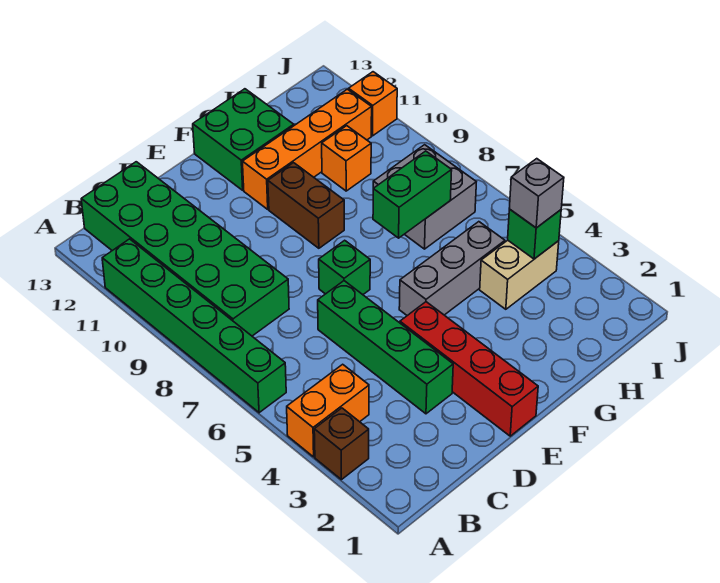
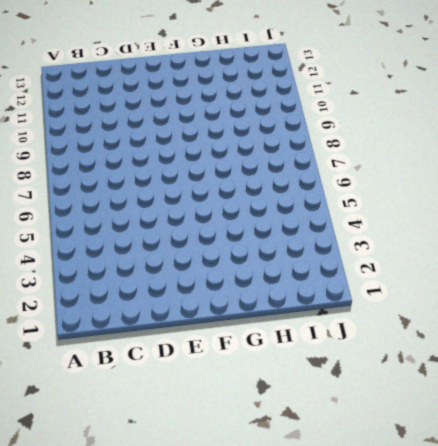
none -> brown brick A3 level 1
none -> orange brick A4:B4 level 1
none -> green brick A6:A11 level 1

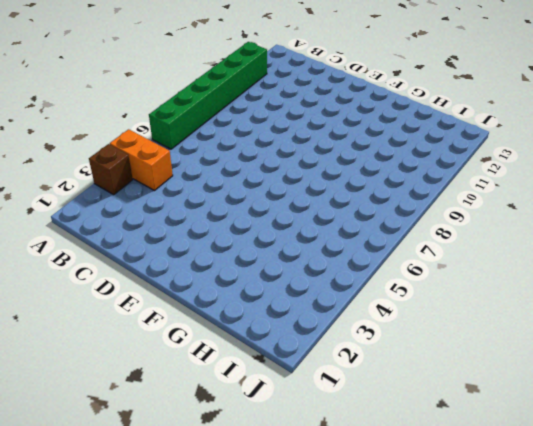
none -> green brick B8:C13 level 1
none -> green brick D3:D6 level 1
none -> red brick E1:E4 level 1

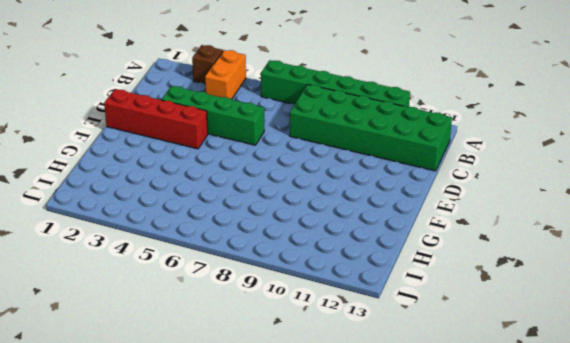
none -> green brick E7 level 1
none -> grey brick F5:H5 level 1
none -> brown brick F9:F10 level 1

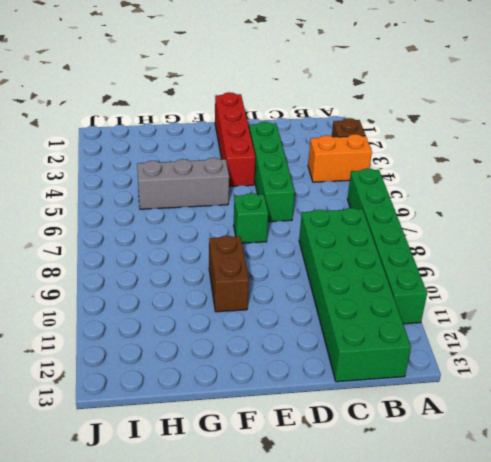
none -> orange brick F11:I11 level 1
none -> green brick F12:G13 level 1
none -> tan brick H4:I4 level 1

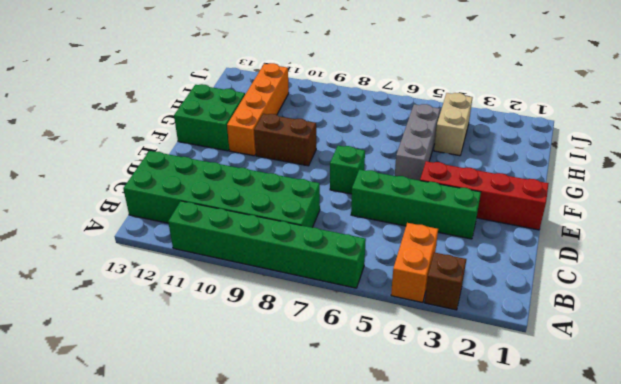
none -> grey brick H7:I8 level 1
none -> orange brick H10 level 1
none -> orange brick J11 level 1

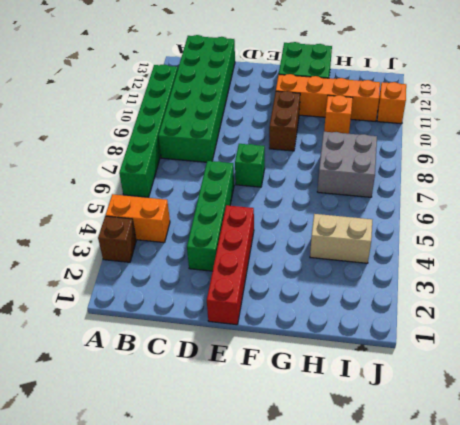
none -> grey brick F5:H5 level 1
none -> green brick G7:H7 level 2
none -> green brick I4 level 2

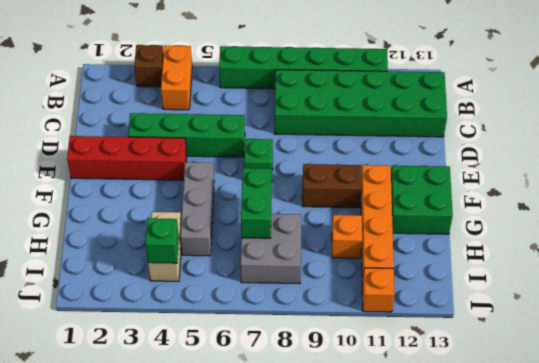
none -> grey brick I4 level 3

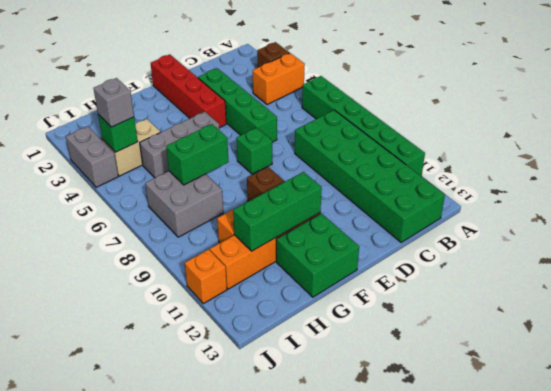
green brick F11:H11 level 2 -> none
grey brick J3:J4 level 1 -> none

